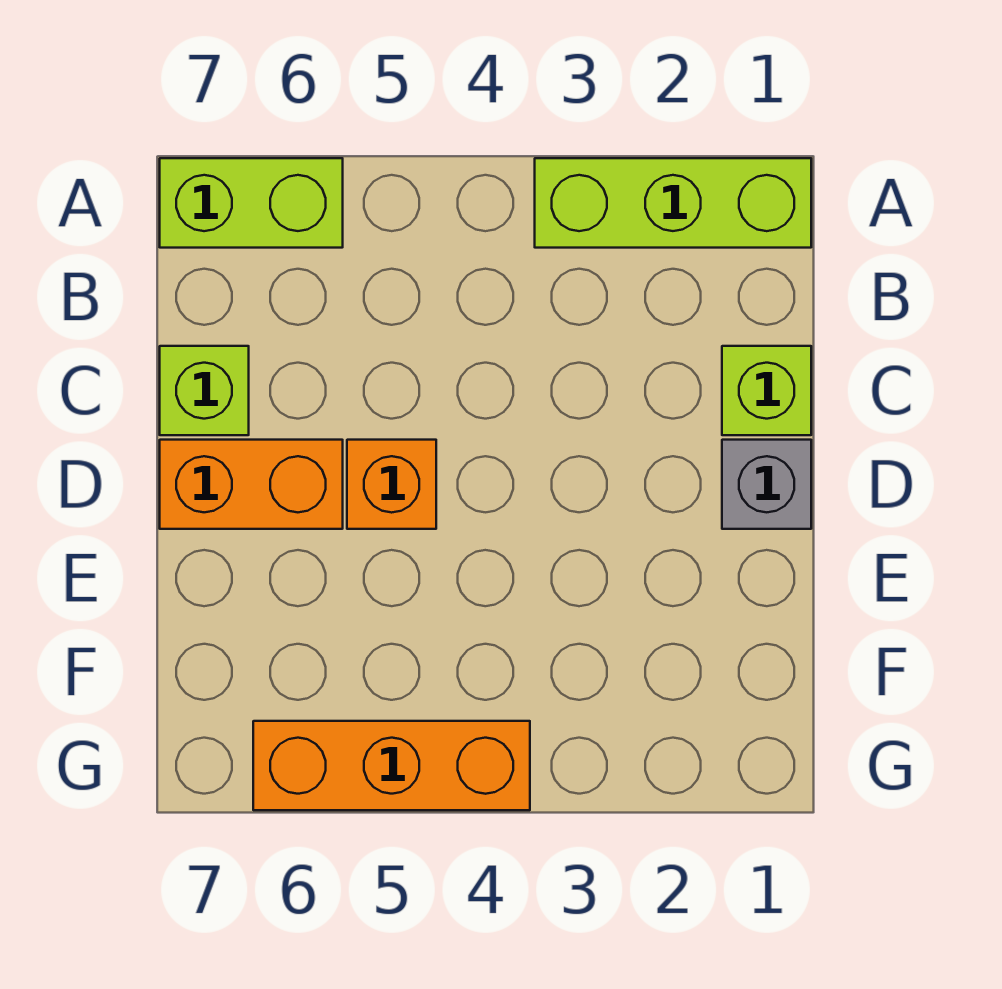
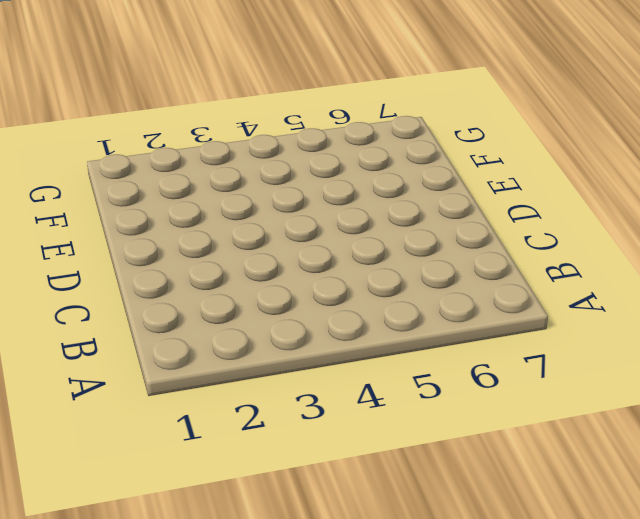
none -> lime brick A1:A3 level 1
none -> lime brick A6:A7 level 1

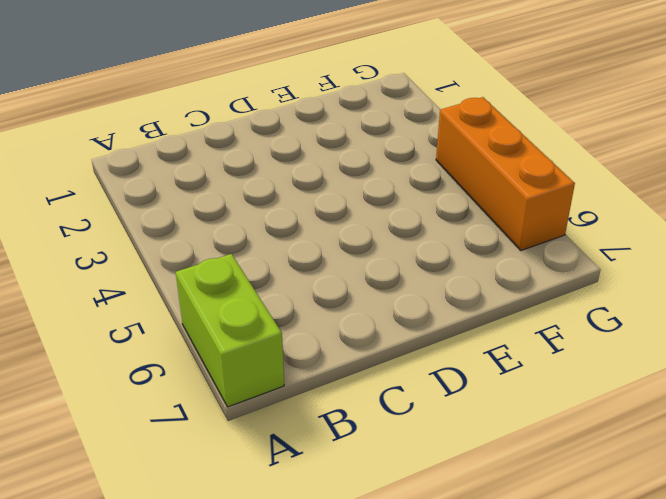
none -> lime brick A1:A3 level 1
none -> lime brick C1 level 1

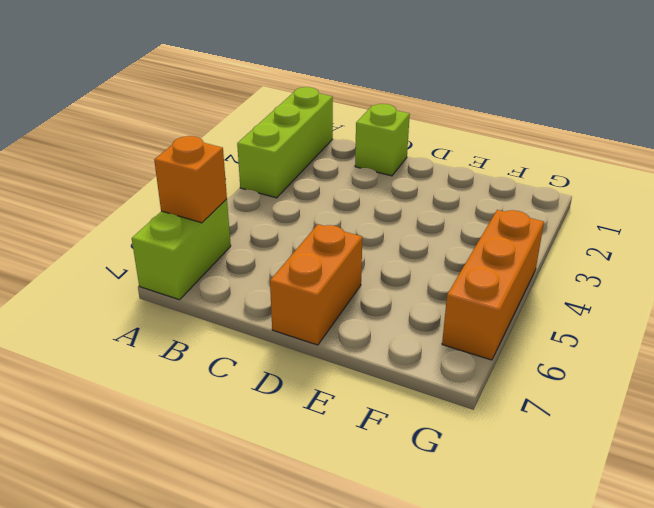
orange brick A6 level 2 -> orange brick D5 level 1
none -> lime brick C7 level 1
none -> grey brick D1 level 1

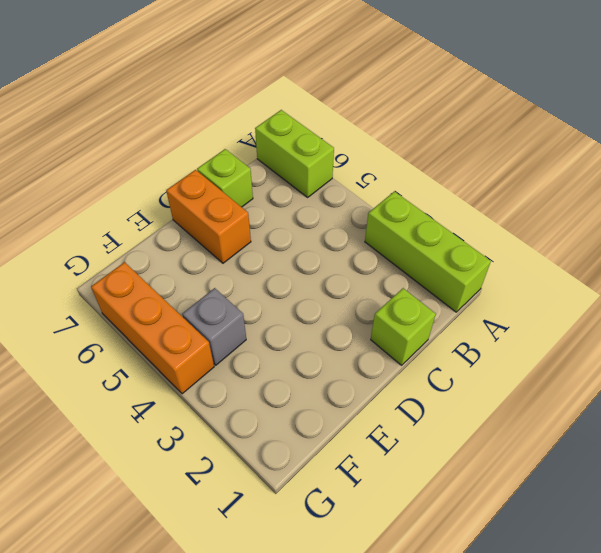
grey brick F4 level 1 -> grey brick D1 level 1
none -> orange brick D5 level 1

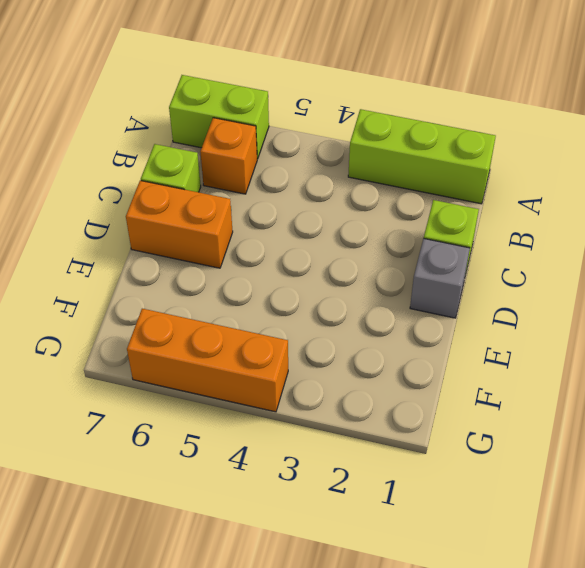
orange brick B6 level 1 -> orange brick D5 level 1

